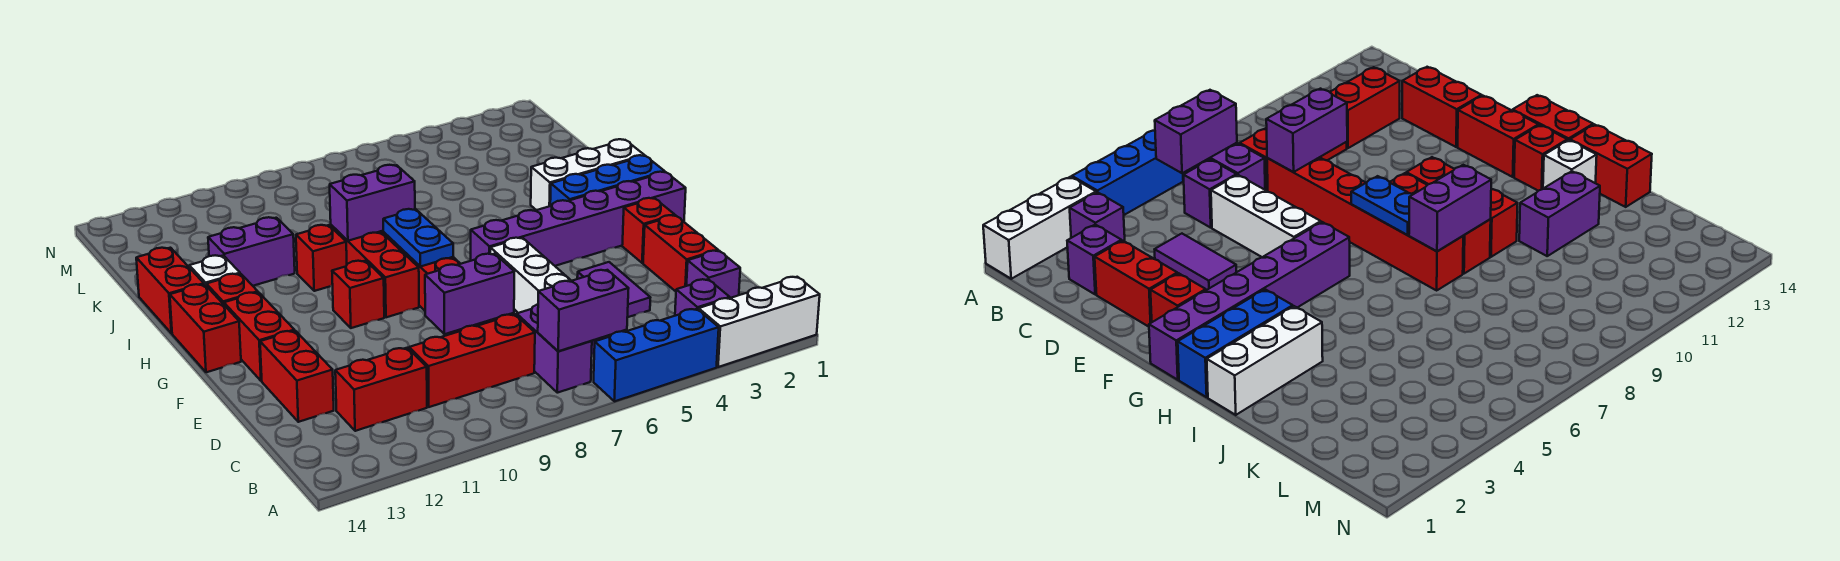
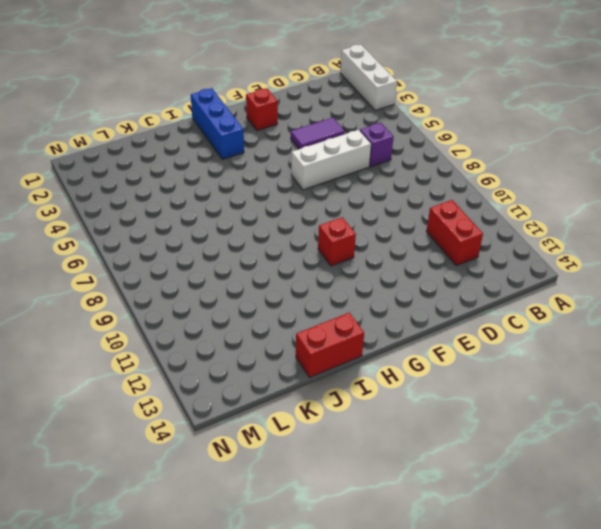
none -> blue brick A4:A6 level 1
none -> purple brick B3 level 1
none -> purple brick B7:C7 level 1
none -> purple brick C2 level 1

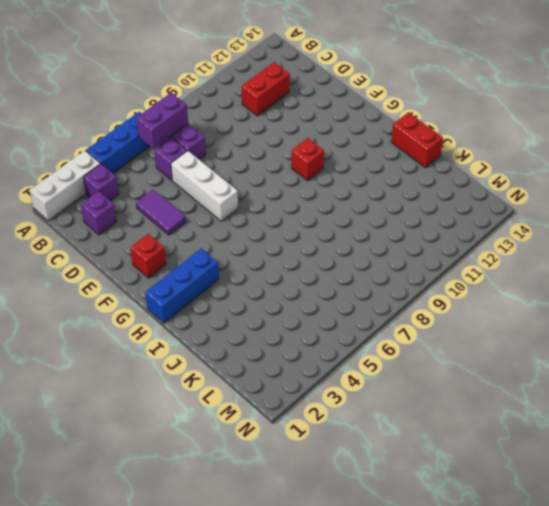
none -> red brick C8:C10 level 1
none -> red brick D2:E2 level 1
none -> red brick D8:I8 level 1
none -> red brick D13:E13 level 1

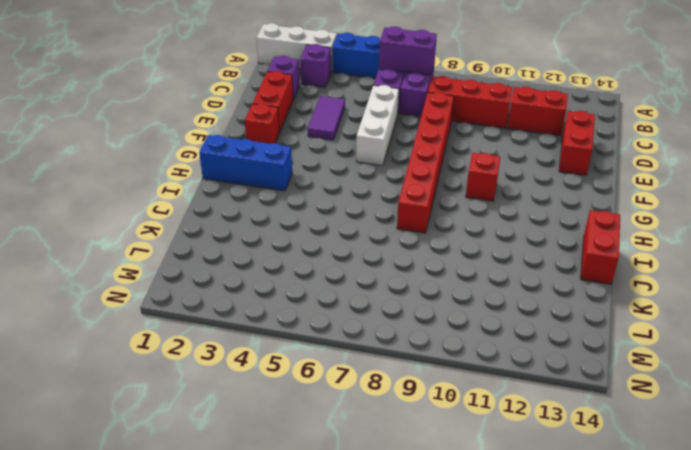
none -> red brick F13:G13 level 1
none -> purple brick G1:G6 level 1
none -> red brick G9:I9 level 1
none -> red brick G14:H14 level 1

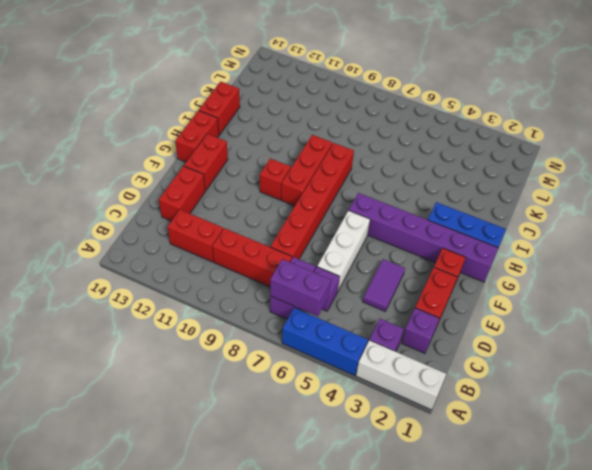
none -> red brick H13 level 1
none -> white brick I1:I3 level 1
none -> red brick I10 level 1
none -> white brick I13 level 1

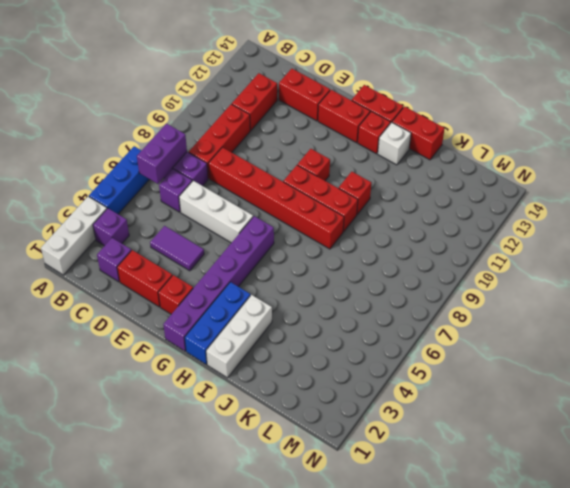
none -> purple brick J11:J12 level 1
none -> purple brick D8:D9 level 2
none -> blue plate G8:H8 level 2
none -> purple brick I8:I9 level 2

